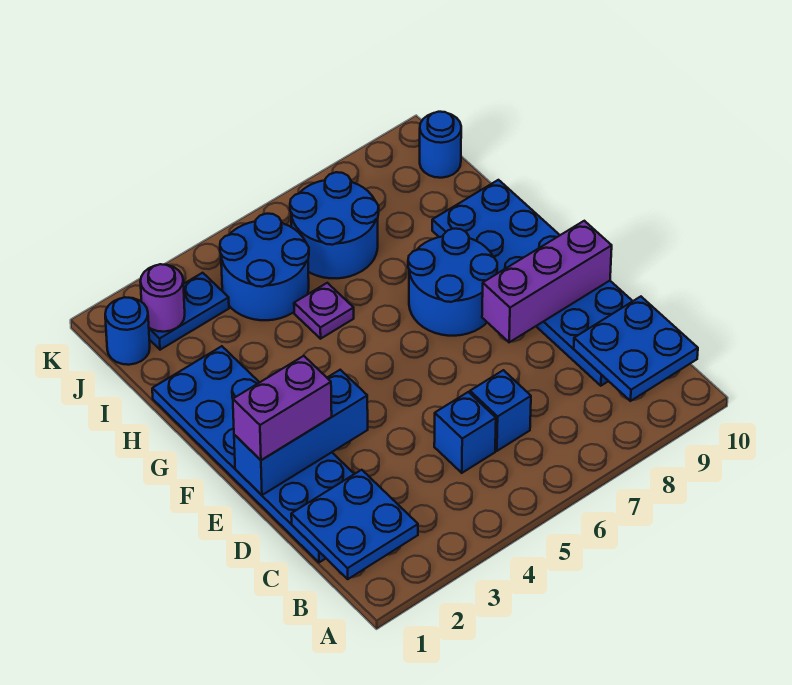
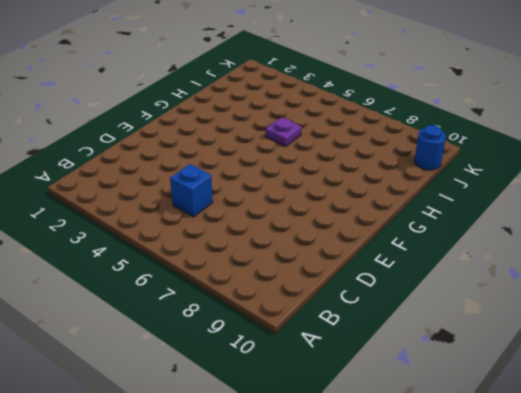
none -> blue plate C1:H2 level 1
none -> blue brick C6 level 1
none -> blue plate C9:H10 level 1

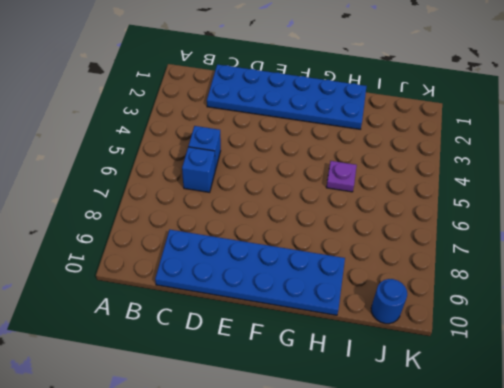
none -> blue round brick F7:G8 level 1
none -> blue round brick I4:J5 level 1
none -> blue round brick I6:J7 level 1

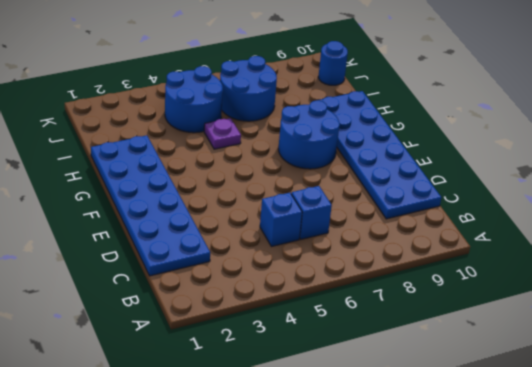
none -> blue round brick J1 level 1
none -> blue plate J2:J3 level 1
none -> blue plate B1:C2 level 2

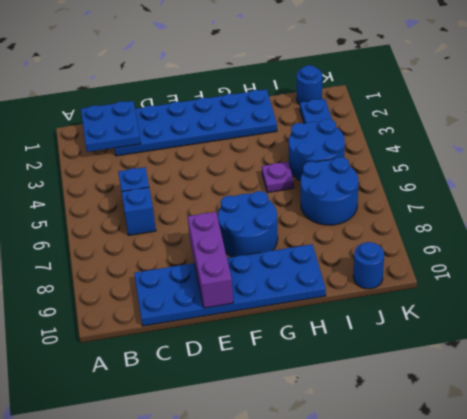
none -> blue plate B9:C10 level 2
none -> blue brick E1:E3 level 2
none -> purple round brick J2 level 2

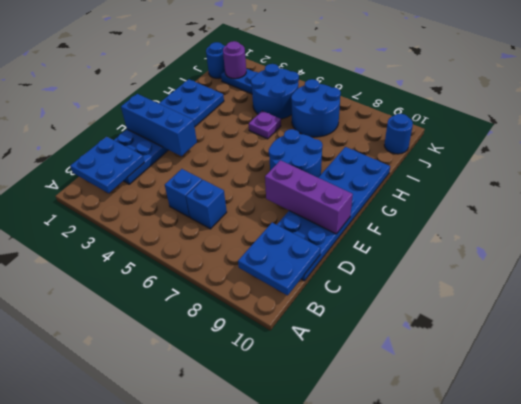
none -> purple brick E1:E2 level 3

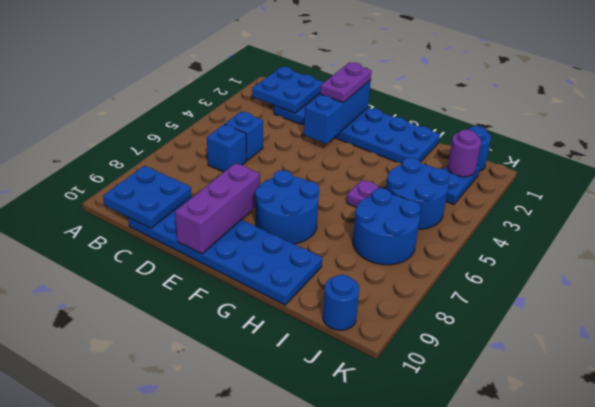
purple plate E1:E2 level 3 -> purple brick E1:E2 level 3

